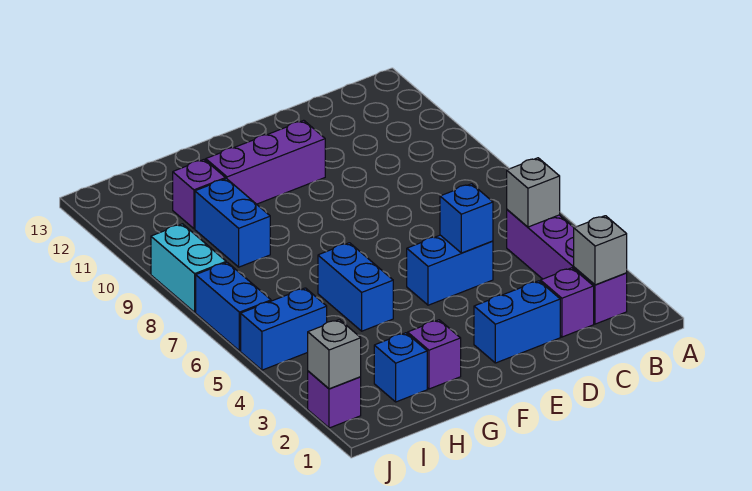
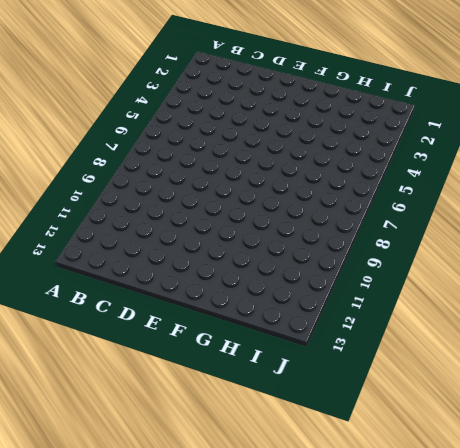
none -> purple brick B2:B5 level 1
none -> purple brick C2 level 1
none -> blue brick D2:E2 level 1

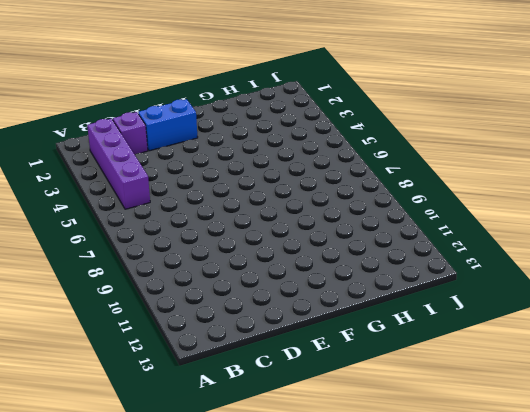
none -> blue brick D5:E5 level 1
none -> purple brick E11:G11 level 1
none -> purple brick G2 level 1

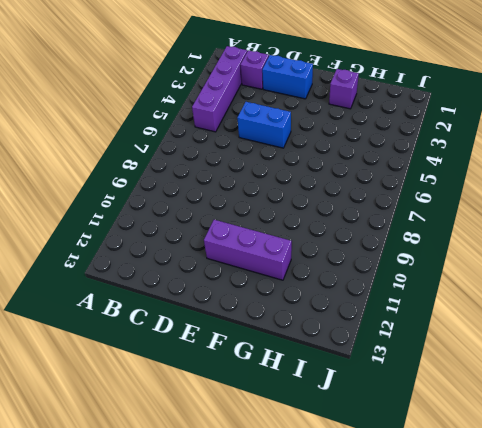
none -> blue brick G5:G6 level 1
none -> blue brick H2 level 1
none -> blue brick H9:H10 level 1

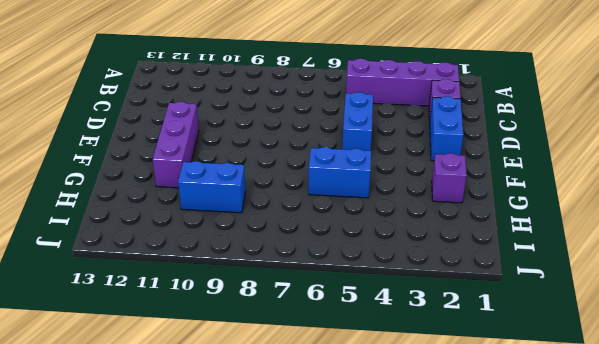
none -> blue brick H2 level 1
none -> purple brick H11 level 1
none -> blue brick I5:J5 level 1

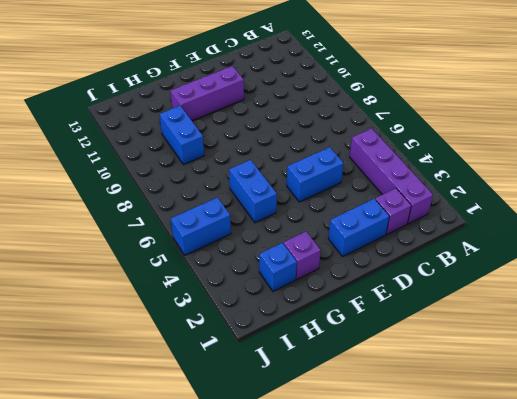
none -> purple brick H11 level 1
none -> purple brick J2 level 1
none -> blue brick J6:J7 level 1

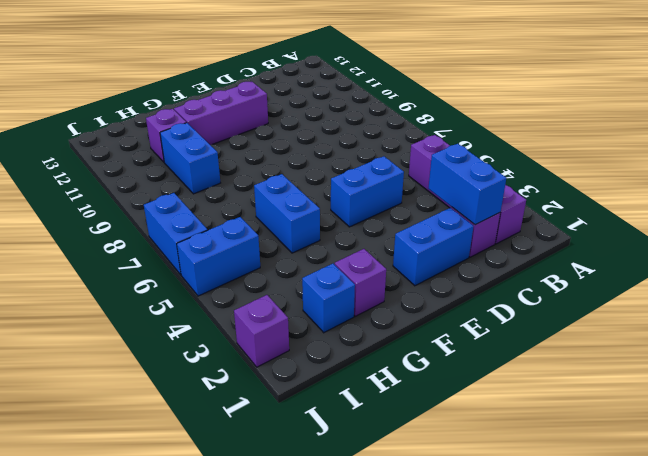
blue brick C2:C3 level 2 -> none
none -> cyan brick J8:J9 level 1
none -> grey brick B2 level 2
none -> grey brick B5 level 2

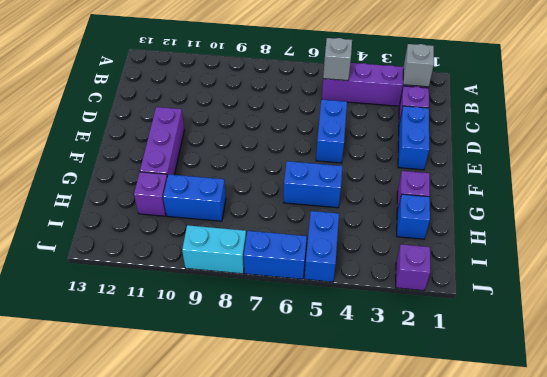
none -> blue brick D5 level 2
none -> grey brick J2 level 2

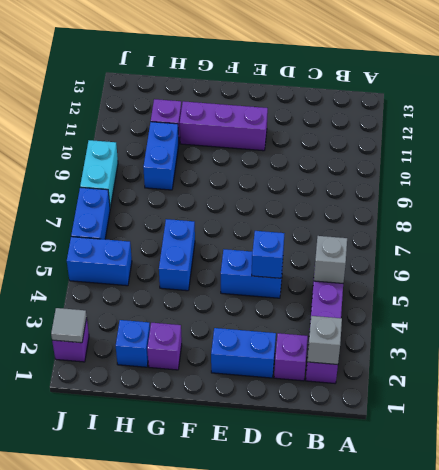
grey tile J2 level 2 -> grey brick J2 level 2

